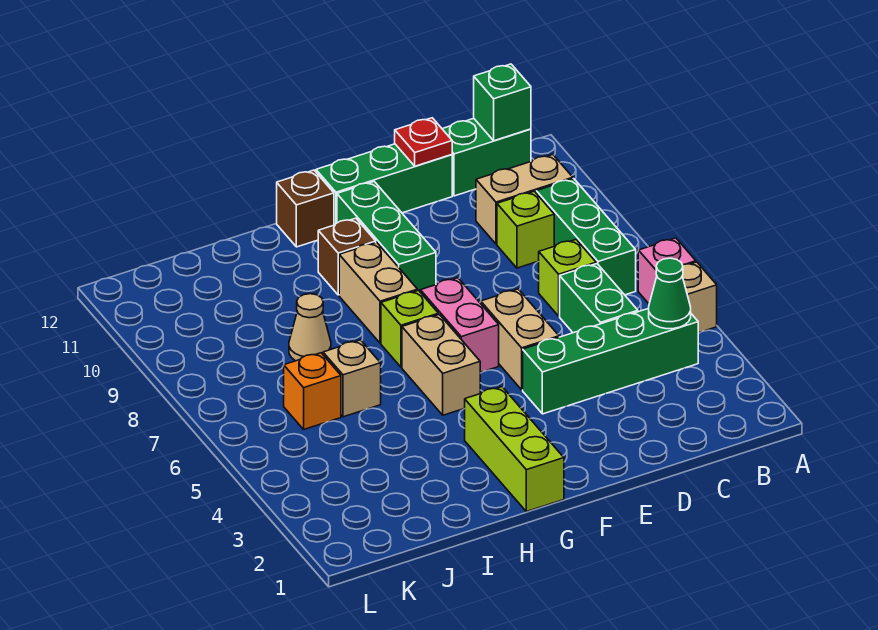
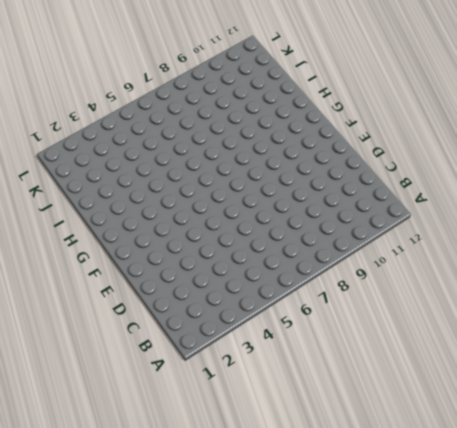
none -> tan brick A5 level 1
none -> pink brick A6 level 1
none -> green brick B4:E4 level 1

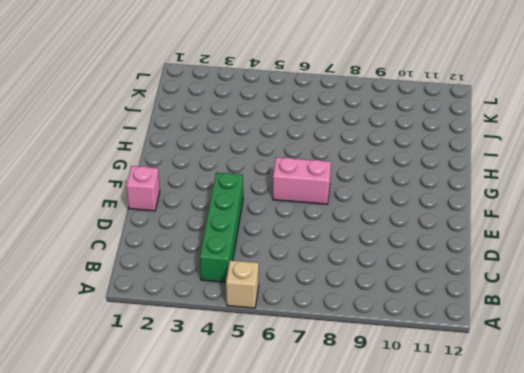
pink brick E1 level 1 -> pink brick A6 level 1
none -> green brick B7:B9 level 1
none -> tan brick B10:C10 level 1
none -> green brick B12:C12 level 1

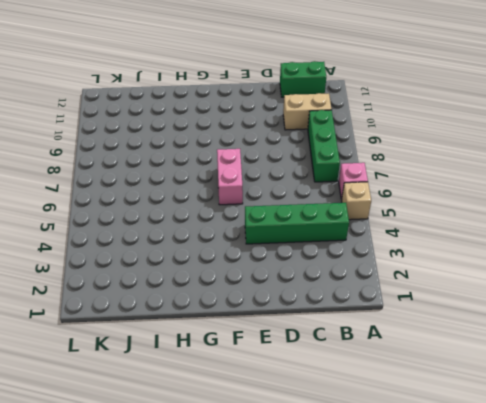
none -> green brick C5:C6 level 1
none -> lime brick C7 level 1
none -> lime brick C9 level 1

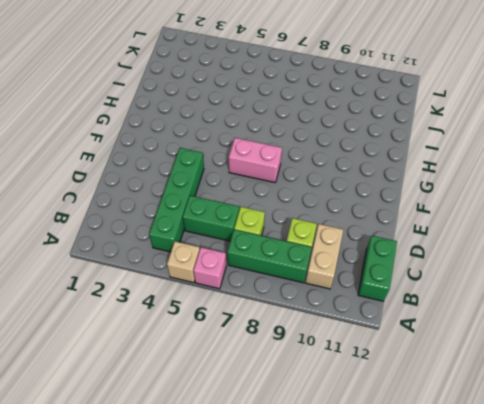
none -> green brick D12:F12 level 1
none -> tan brick E5:E6 level 1
none -> green brick F9:F11 level 1

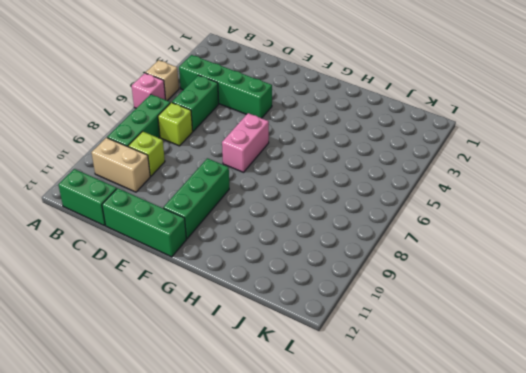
none -> tan brick E5:E6 level 1
none -> lime brick G1:G3 level 1
none -> tan brick G5:G6 level 1

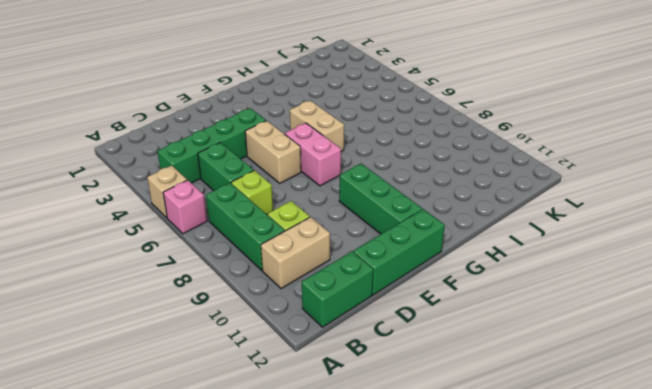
none -> lime brick G1:G3 level 1
none -> lime brick G7 level 1
none -> tan brick G8:G9 level 1

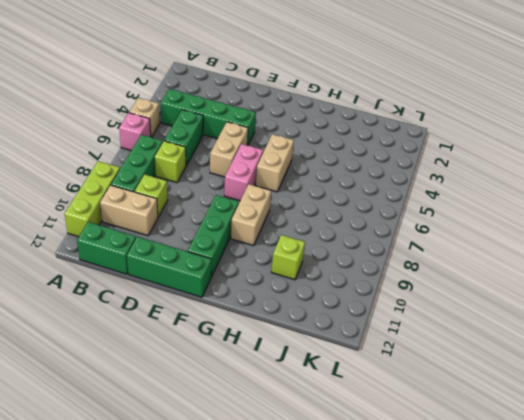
lime brick A9:A11 level 1 -> lime brick G1:G3 level 1
lime brick I10 level 1 -> lime brick G7 level 1
none -> brown brick G10 level 1
none -> brown brick G12 level 1
none -> tan brick I6 level 1

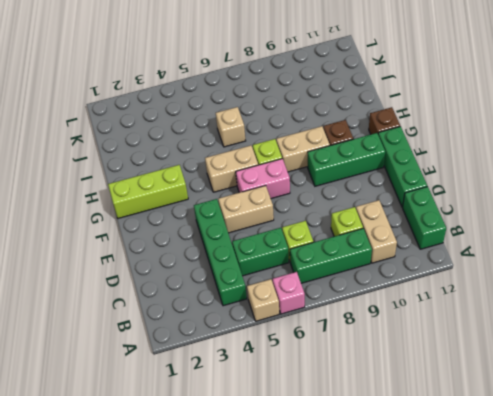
none -> tan cone I8 level 1
none -> orange brick J6 level 1
none -> green cone B4 level 2

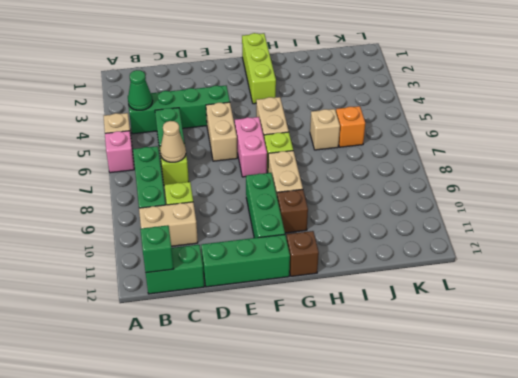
tan cone C7 level 2 -> tan cone I8 level 1
none -> red plate D12 level 2

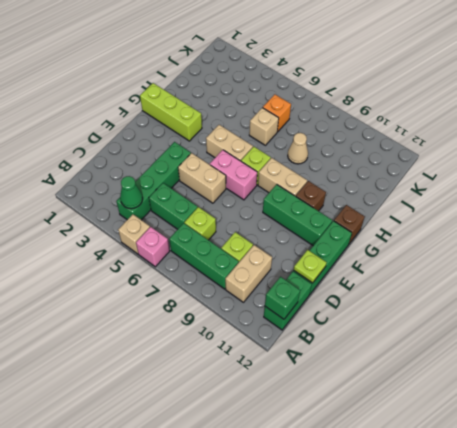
lime plate D12 level 2 -> red plate D12 level 2

